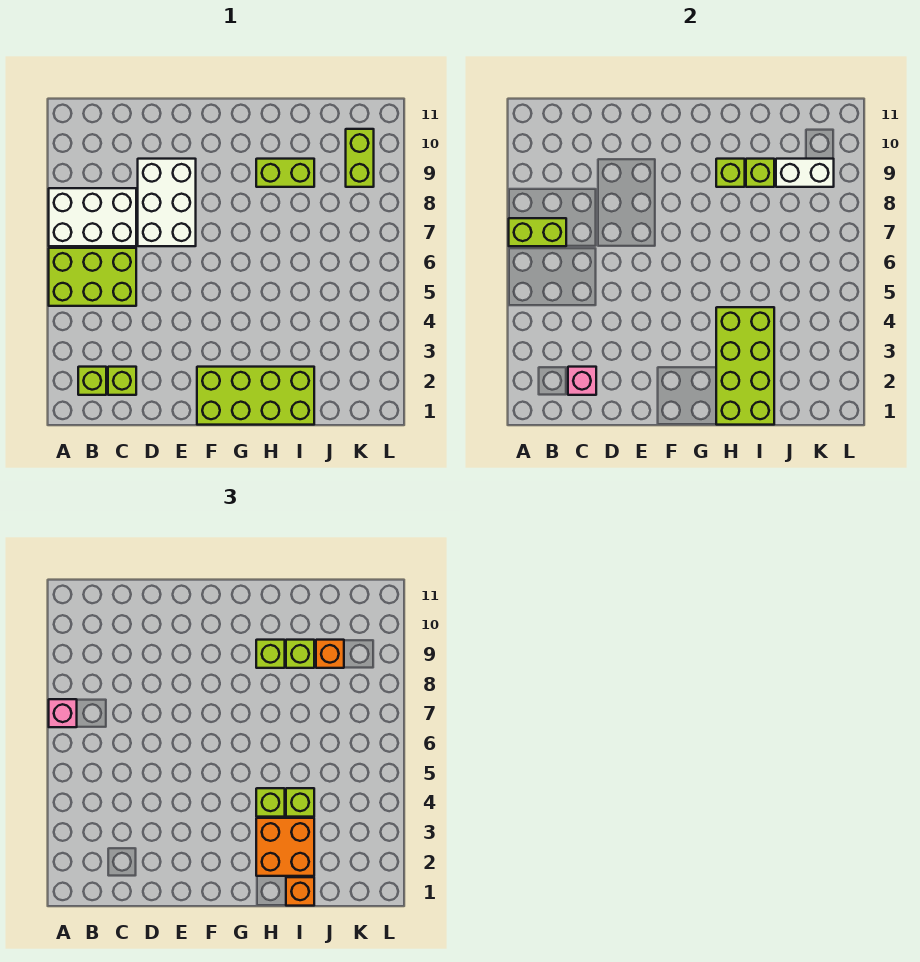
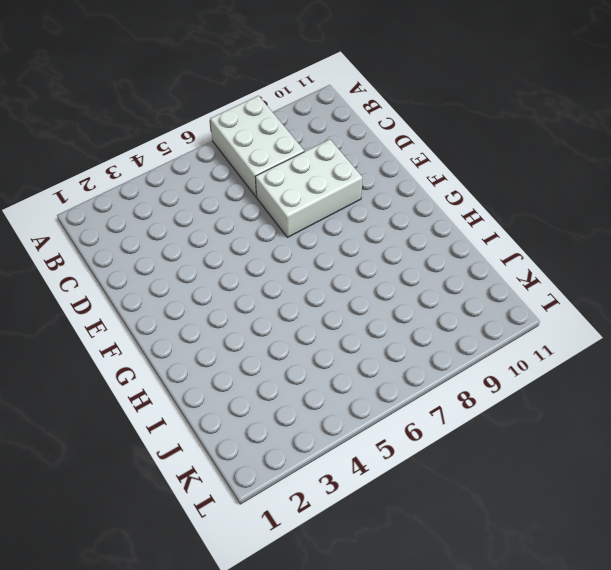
none -> lime brick A5:C6 level 1
none -> lime brick B2 level 1
none -> lime brick C2 level 1

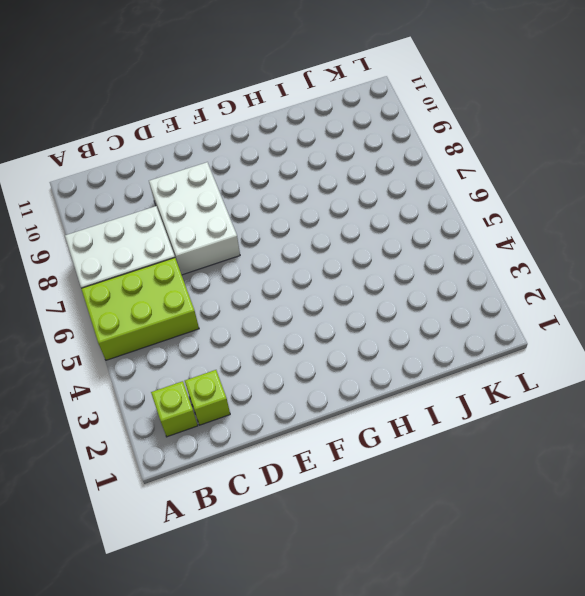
none -> lime brick F1:I2 level 1
none -> lime brick H9:I9 level 1
none -> lime brick K9:K10 level 1

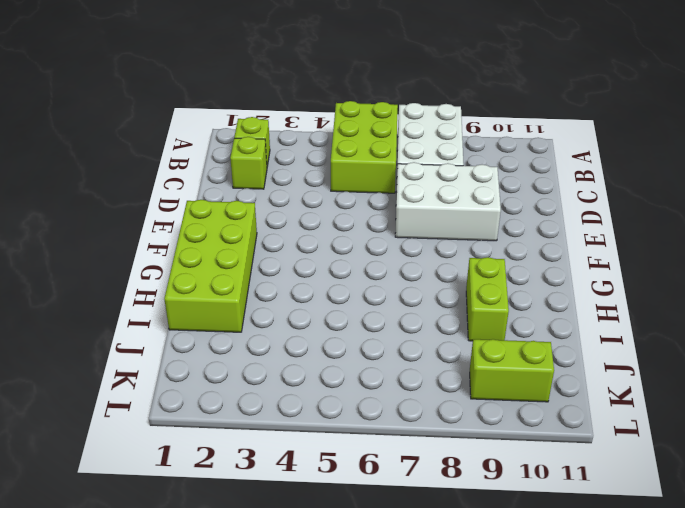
none -> lime brick A7:B7 level 2
none -> pink brick C2 level 2
none -> lime brick H1:I4 level 2

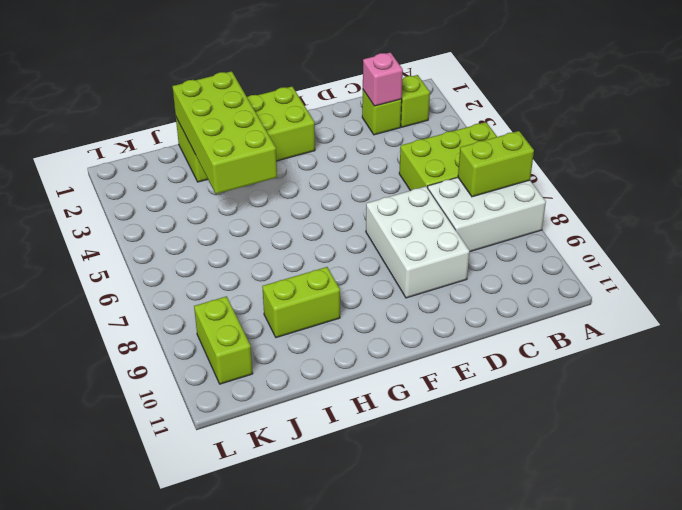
none -> lime brick H9 level 2
none -> lime brick I9 level 2
none -> white brick J9:K9 level 2

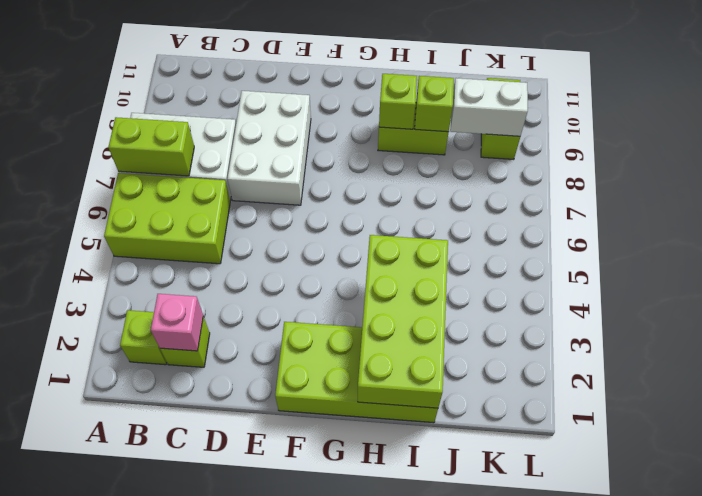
none -> pink brick A7 level 3
none -> orange brick H2:I3 level 3
none -> lime brick H4 level 3

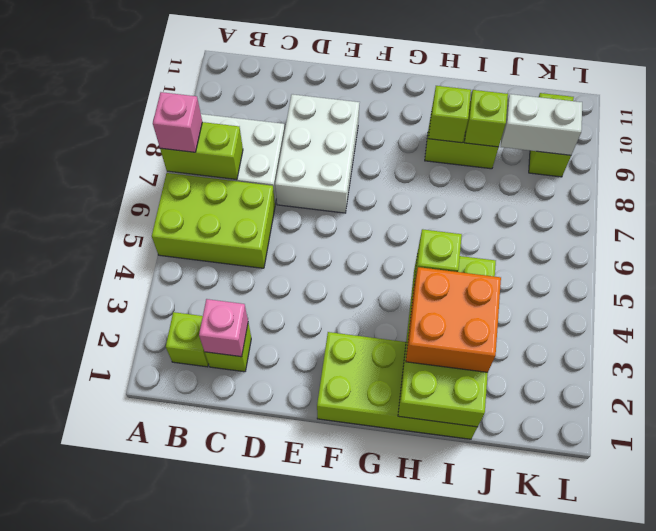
none -> lime brick H9 level 3
none -> orange brick I1 level 3
none -> lime brick I4 level 3

